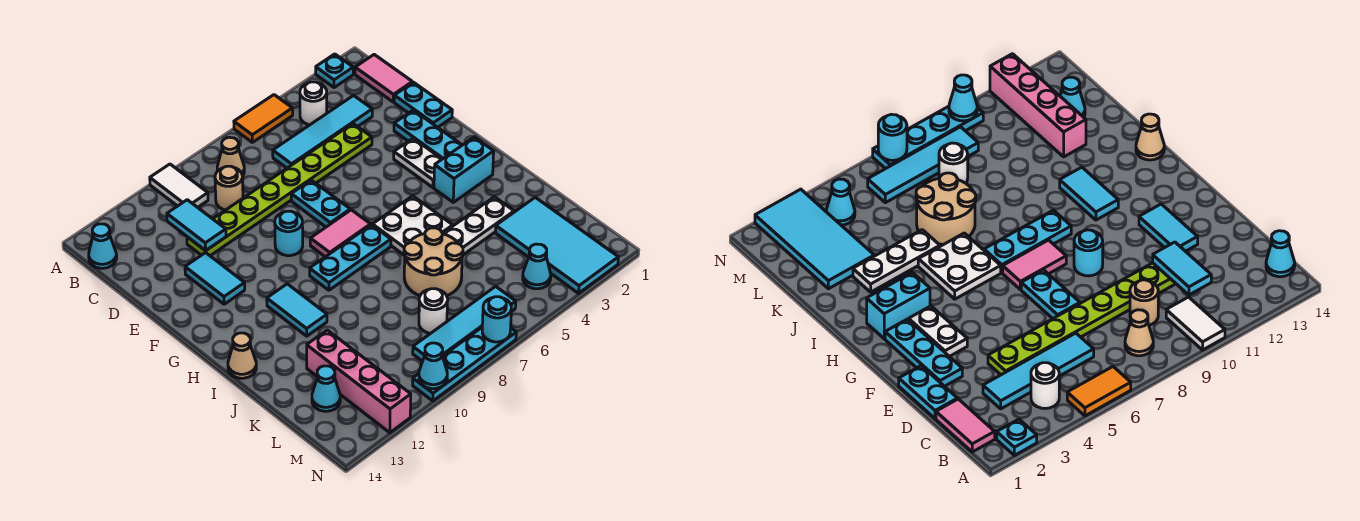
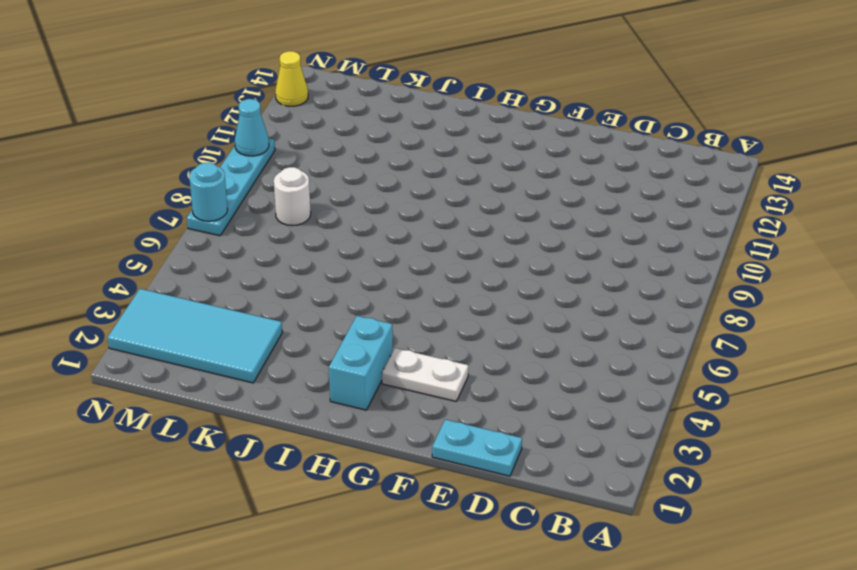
yellow cone N13 level 1 -> none
none -> cyan plate A2 level 1
none -> orange tile A5:A6 level 1
none -> white tile A10:B10 level 1
none -> pink tile B1:C1 level 1

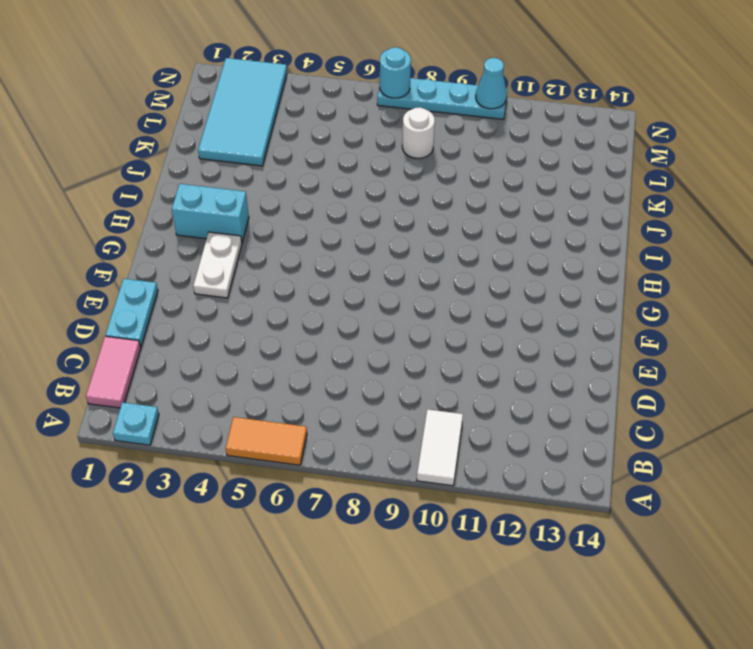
none -> white round brick B4 level 1
none -> tan cone B8 level 1
none -> cyan cone B14 level 1
none -> cyan tile C3:C6 level 1

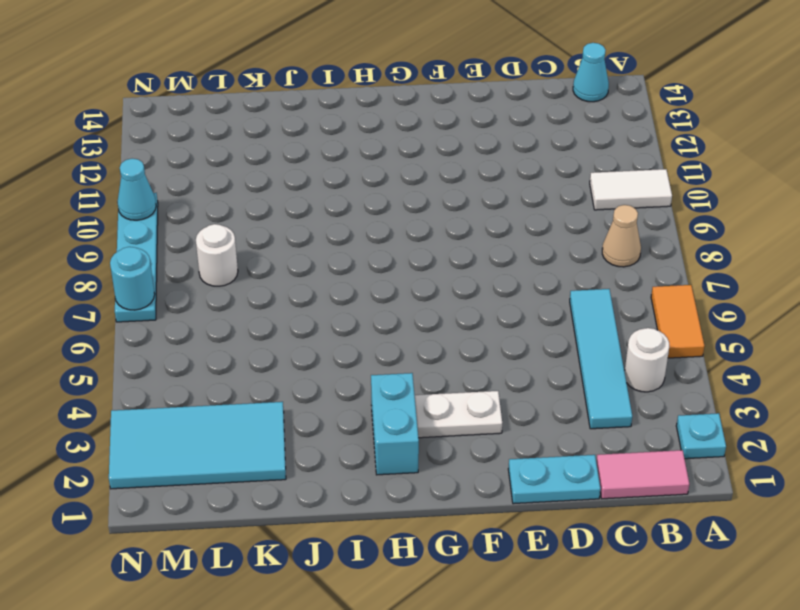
none -> tan round brick C9 level 1
none -> lime plate D4:D11 level 1
none -> cyan plate E2:G2 level 1
none -> cyan plate E7:F7 level 1

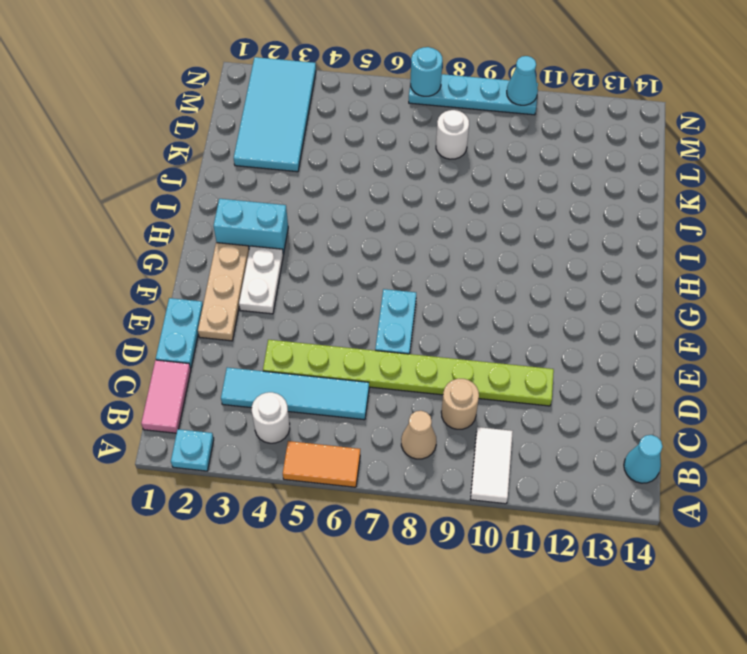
tan plate E2:G2 level 1 -> cyan plate E2:G2 level 1
none -> cyan tile E12:F12 level 1
none -> cyan round brick F9 level 1
none -> pink tile G7:G8 level 1
none -> white plate H5:I6 level 1

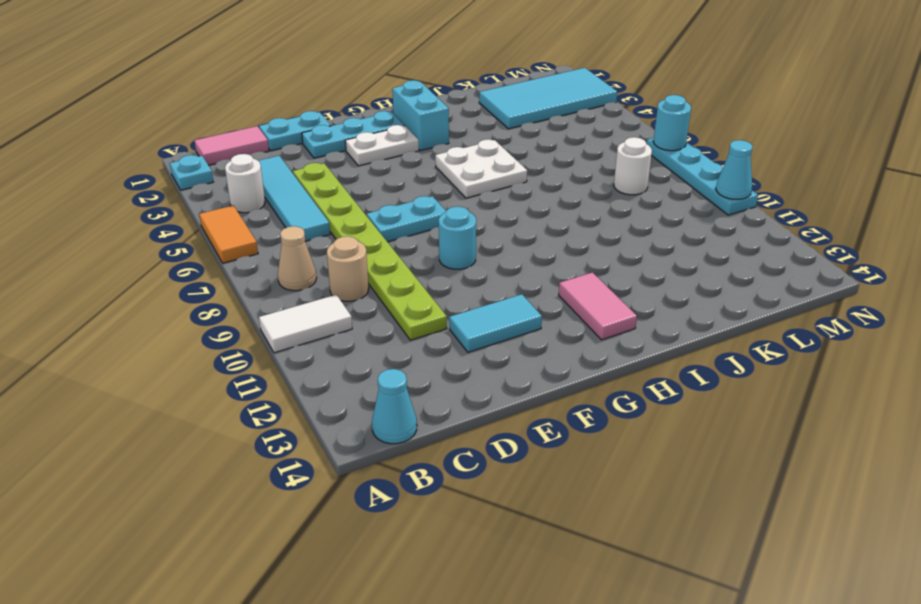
pink tile H12:H13 level 1 -> pink tile G7:G8 level 1
none -> cyan plate H7:H9 level 1
none -> cyan tile H11:I11 level 1
none -> tan cone I14 level 1
none -> white plate J3:J5 level 1

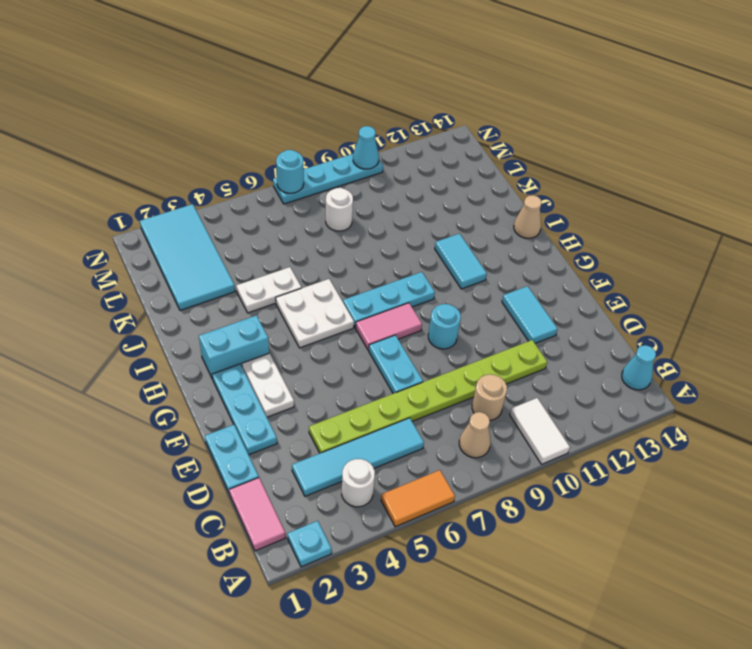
white plate J4:J5 level 1 -> white plate J3:J5 level 1
none -> tan round brick J6:K7 level 1
none -> pink brick K12:N12 level 1
none -> cyan cone L13 level 1
none -> cyan cone M4 level 1

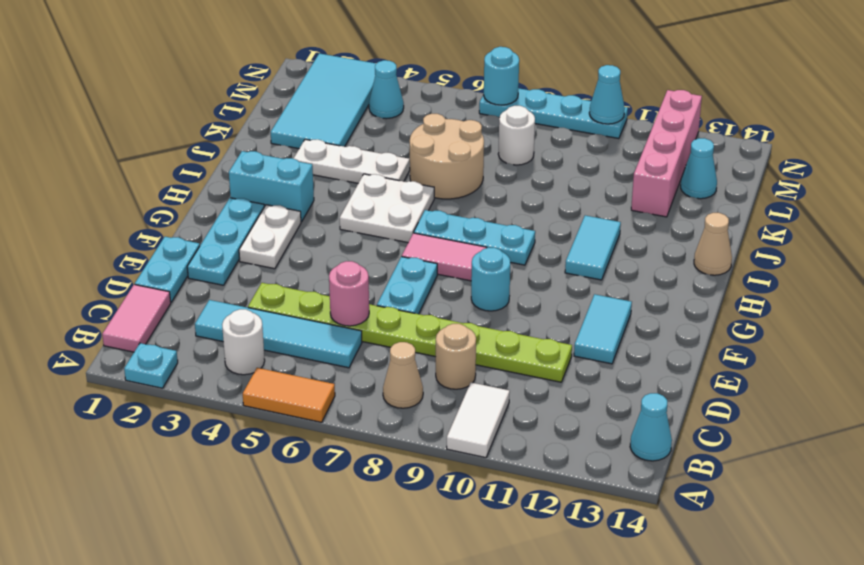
pink round brick D6 level 2 -> none
none -> cyan tile M6:M9 level 1
none -> cyan tile C11:D11 level 2

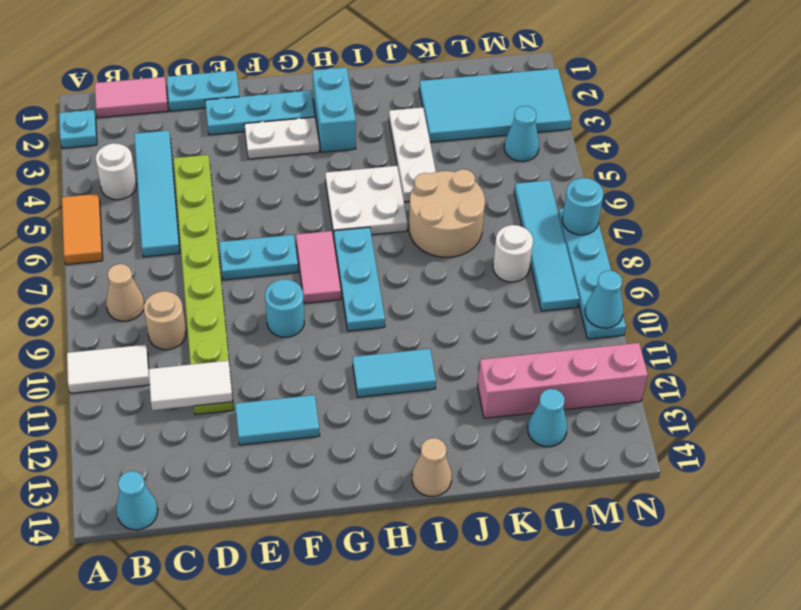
white tile C11:D11 level 2 -> cyan tile C11:D11 level 2

